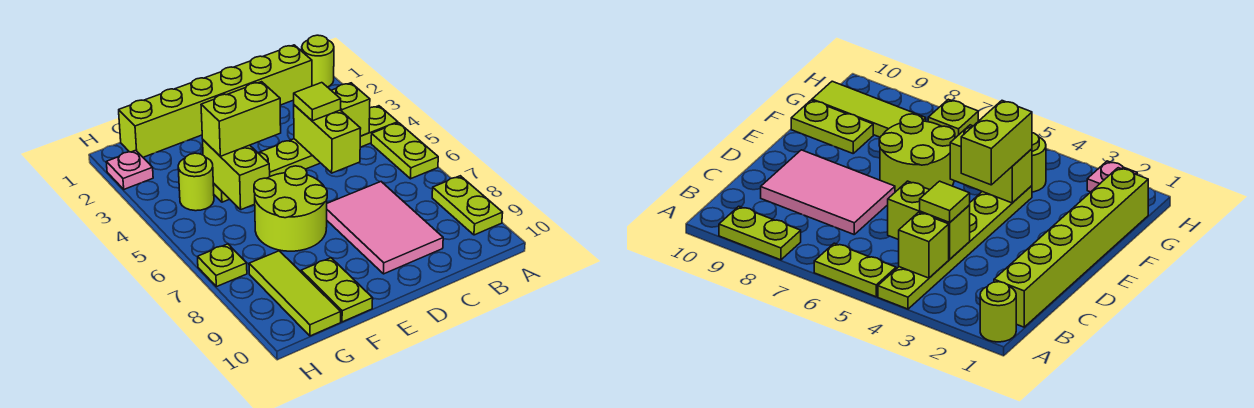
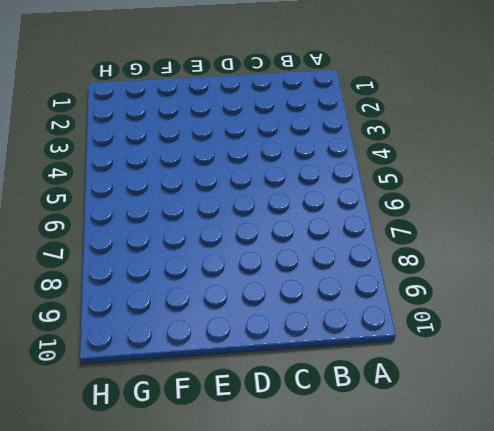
none -> lime round brick A1 level 1
none -> lime plate A4:F4 level 1
none -> lime plate A5:A6 level 1

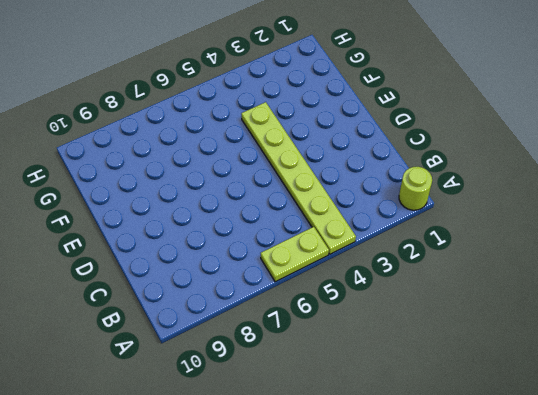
none -> lime plate A8:A9 level 1
none -> lime brick B1:G1 level 1
none -> pink tile C7:D9 level 1

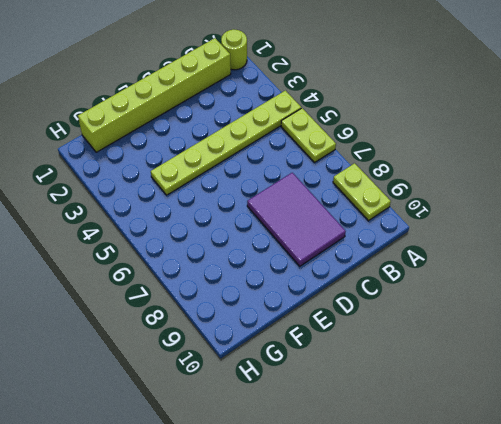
purple tile C7:D9 level 1 -> pink tile C7:D9 level 1
none -> lime round brick E6:F7 level 1
none -> lime plate F9:F10 level 1
none -> lime round brick G4 level 1

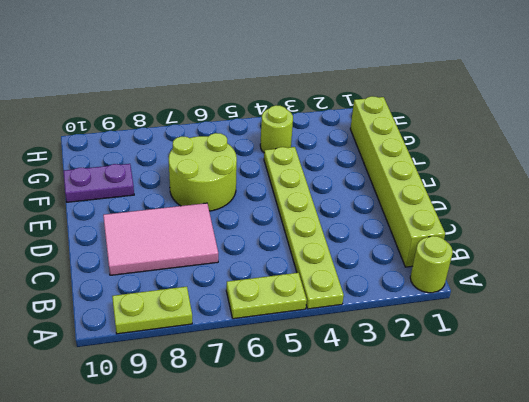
purple plate F9:F10 level 1 -> lime plate F9:F10 level 1
none -> lime tile G8:G10 level 1
none -> pink plate H2 level 1
none -> lime plate H7 level 1

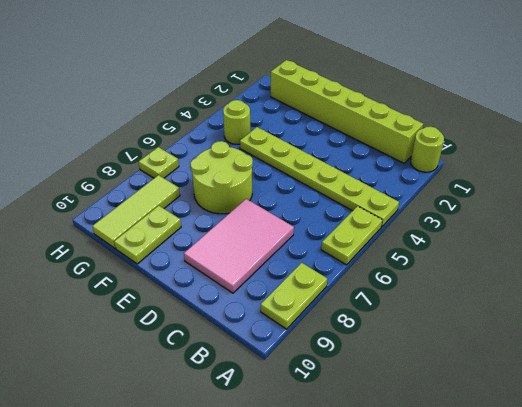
none -> pink plate H2 level 1
none -> lime brick B4 level 2
none -> lime brick C4:C5 level 2

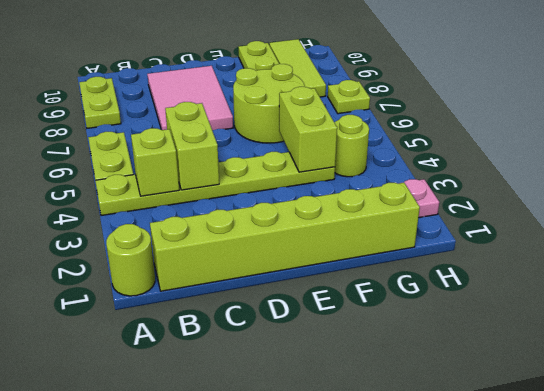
none -> lime tile C4 level 3
none -> lime brick E4:F4 level 3

